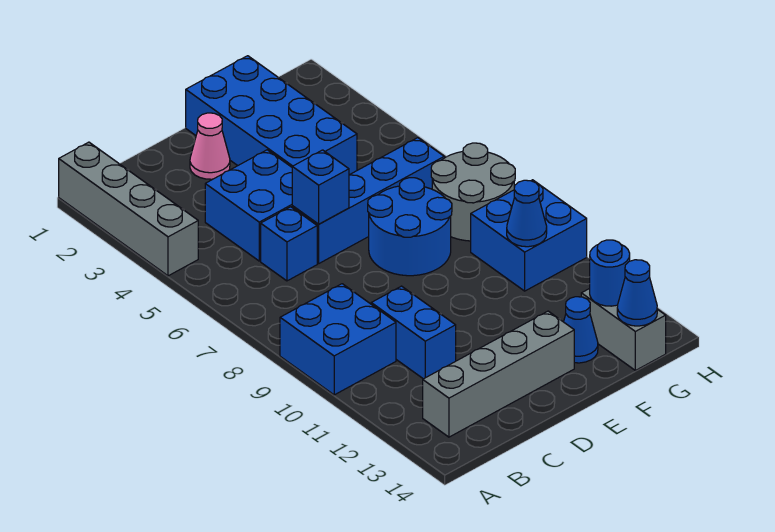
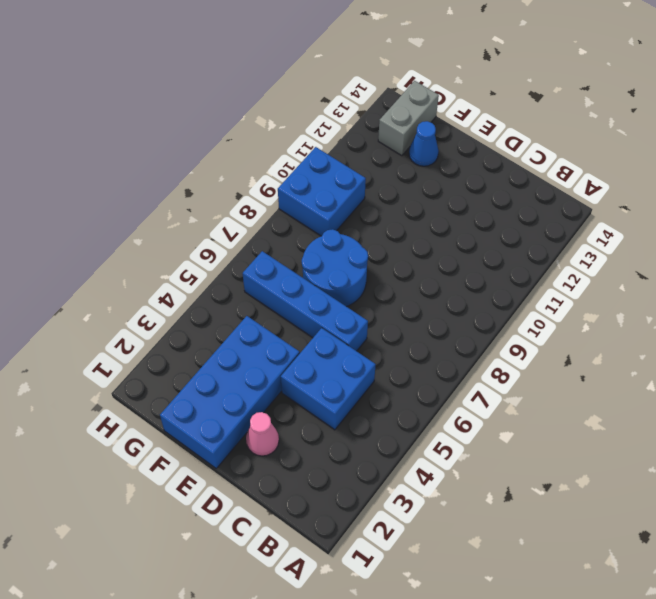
none -> grey brick A1:A4 level 1
none -> blue brick A9:B10 level 1
none -> grey brick B13:E13 level 1

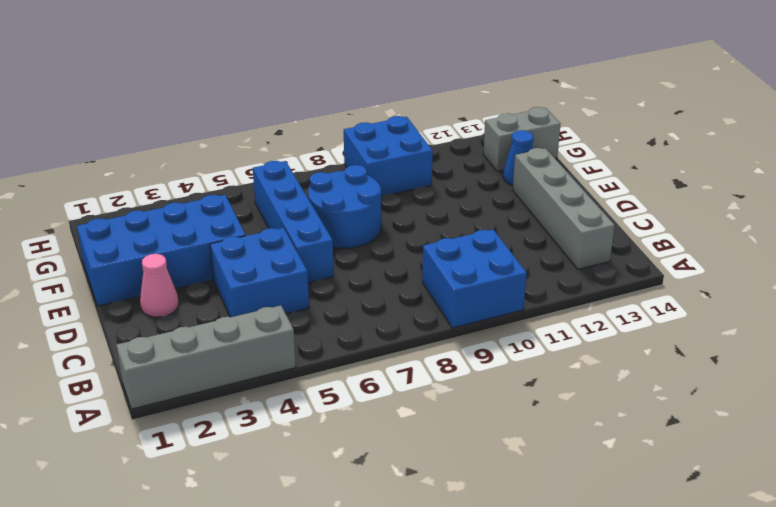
none -> blue brick C6 level 1
none -> blue brick C10:C11 level 1
none -> grey round brick G7:H8 level 1

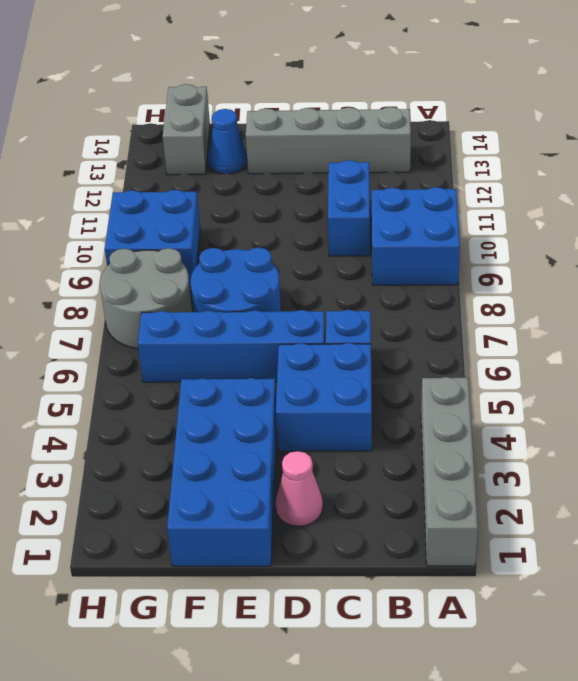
none -> blue brick D6 level 2
none -> blue cone G10 level 2
none -> blue round brick G13 level 2

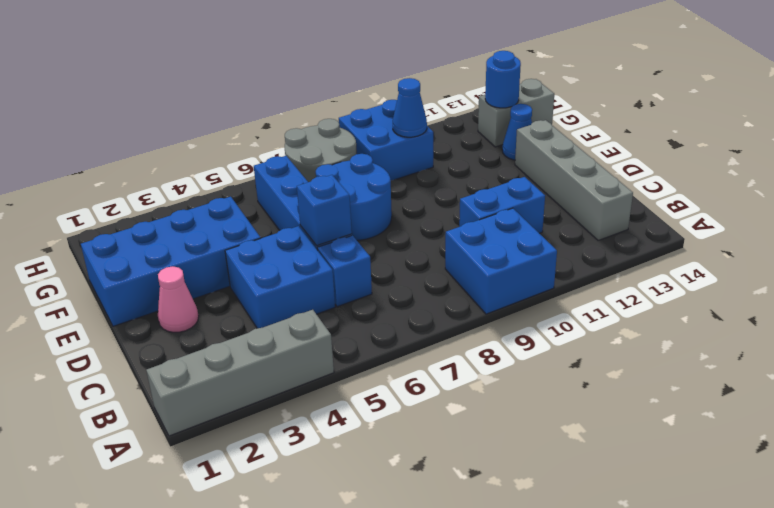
none -> blue cone G14 level 2

